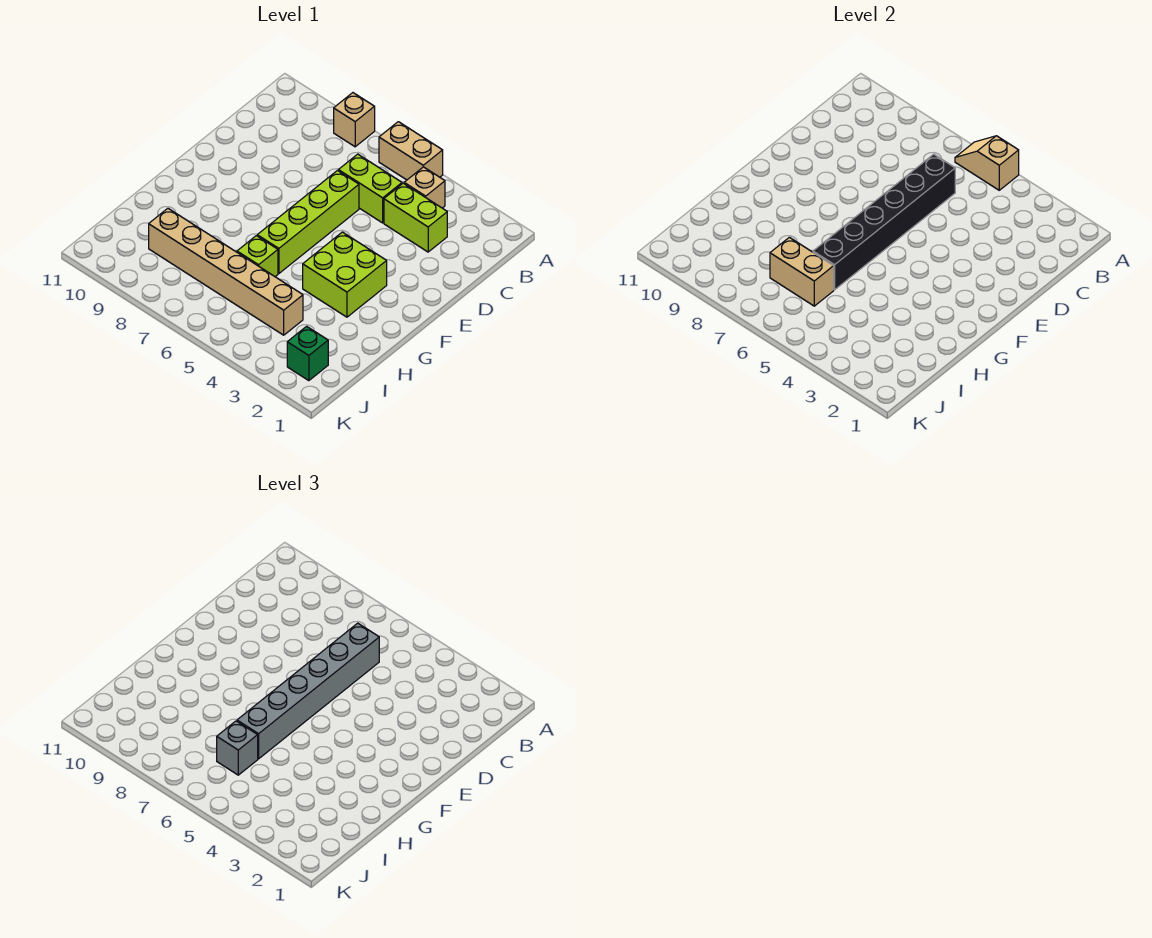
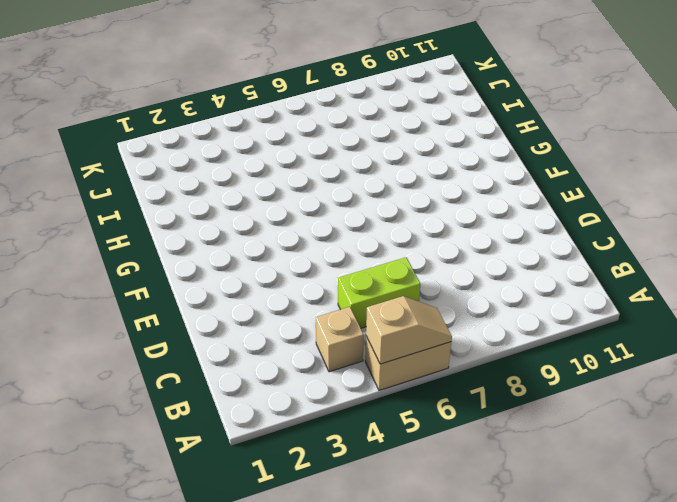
none -> tan brick A8 level 1
none -> lime brick C3:C4 level 1
none -> lime brick D6:G6 level 1

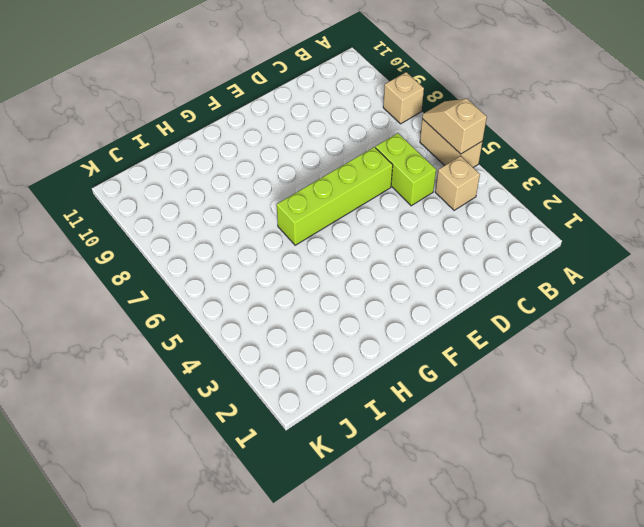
none -> lime brick C3:C4 level 1
none -> lime brick F3:G4 level 1
none -> lime brick H6 level 1

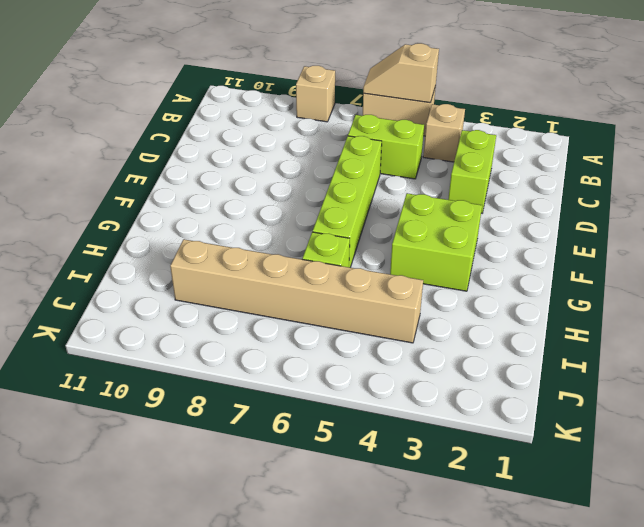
lime brick C3:D3 level 1 -> lime brick C3:C4 level 1
none -> green brick J2 level 1
none -> black brick C6:H6 level 2
none -> tan brick I6:I7 level 2

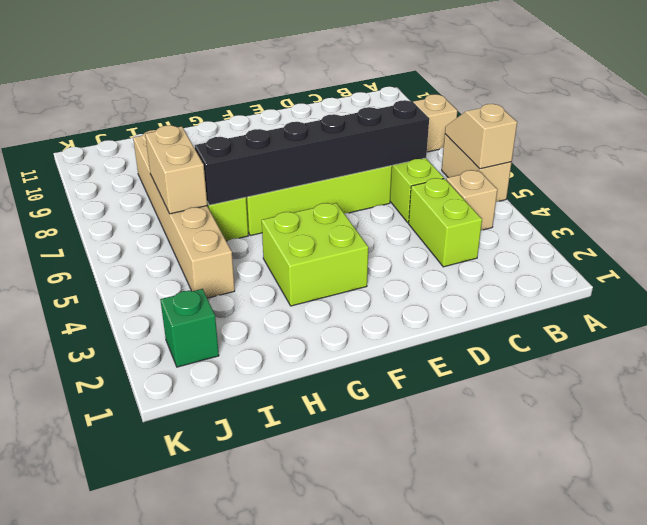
none -> grey brick C6:H6 level 3
none -> grey brick I6 level 3

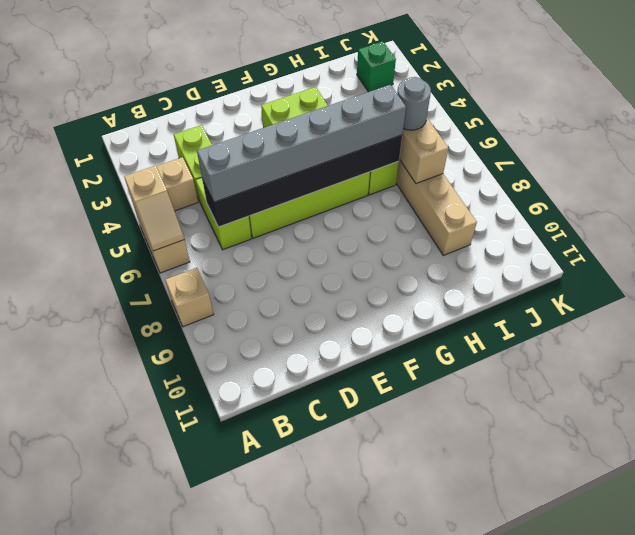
grey round brick I6 level 3 -> grey brick I6 level 3

